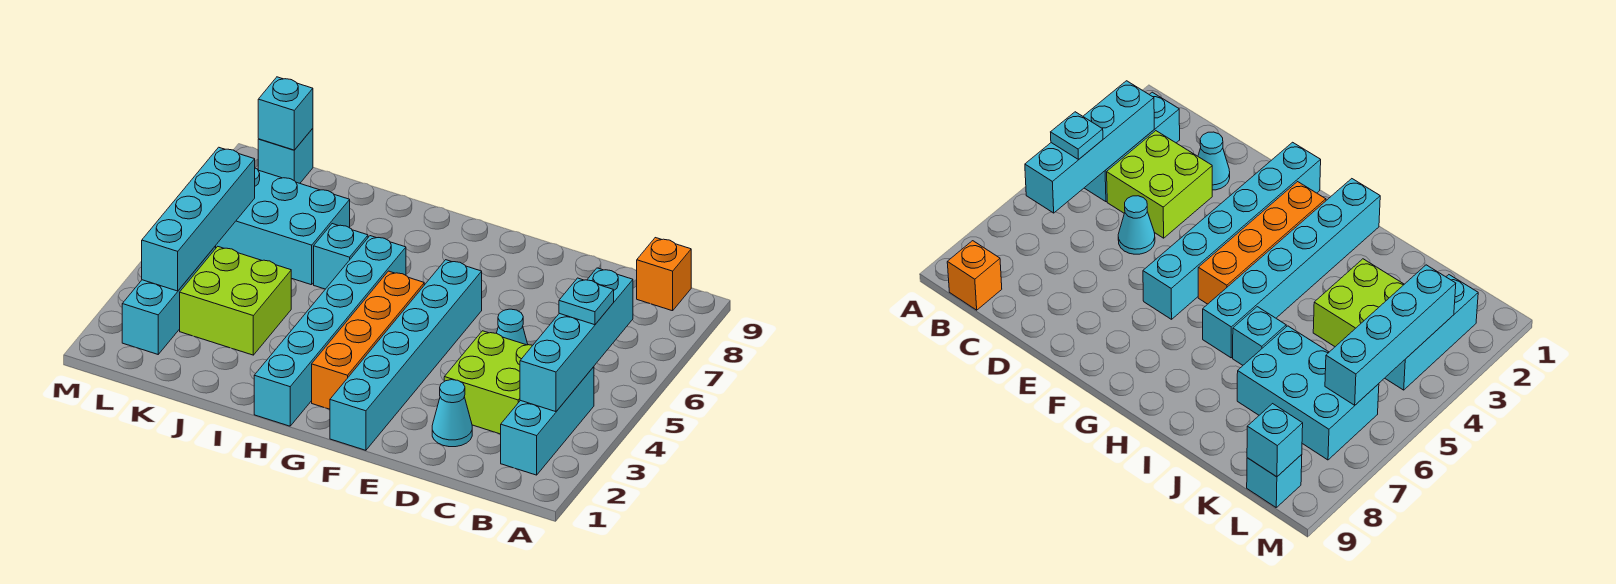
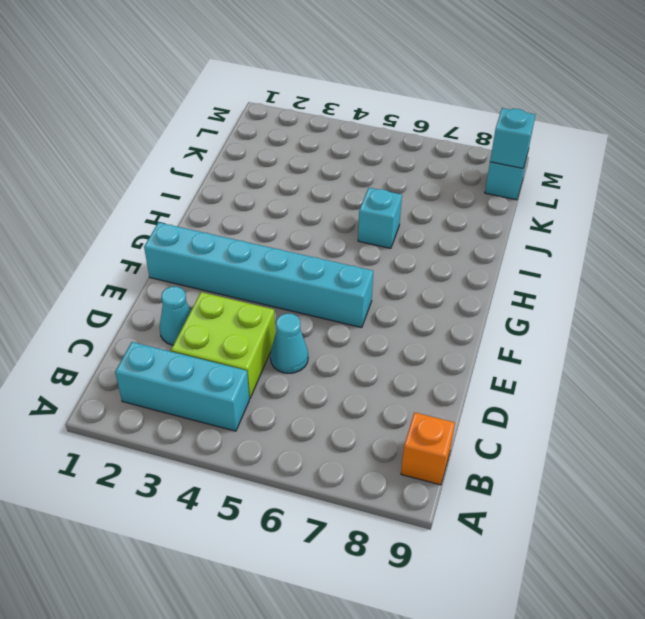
none -> orange brick G2:G5 level 1
none -> cyan brick H1:H6 level 1
none -> lime brick J3:K4 level 1

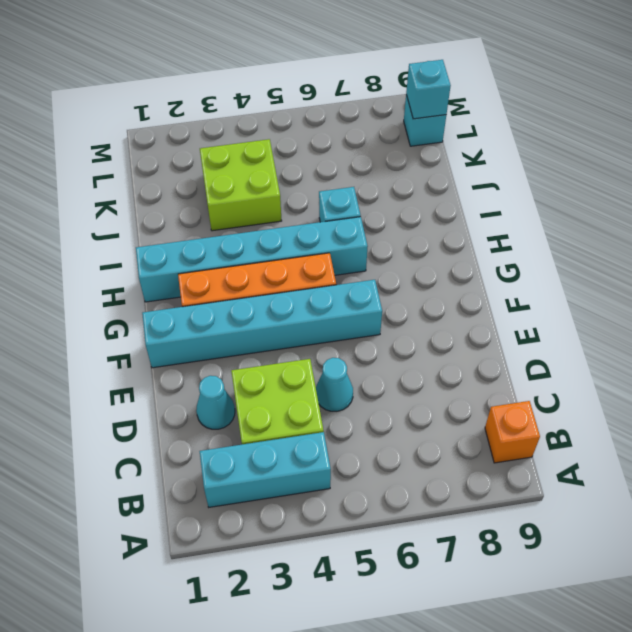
none -> cyan brick J6:L7 level 1
none -> cyan brick L2:L4 level 1
none -> cyan brick B3:B6 level 2

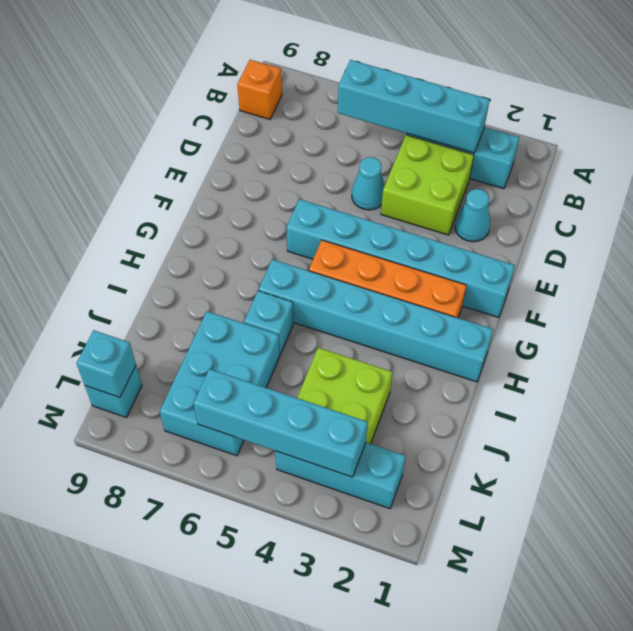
none -> cyan plate B5 level 3

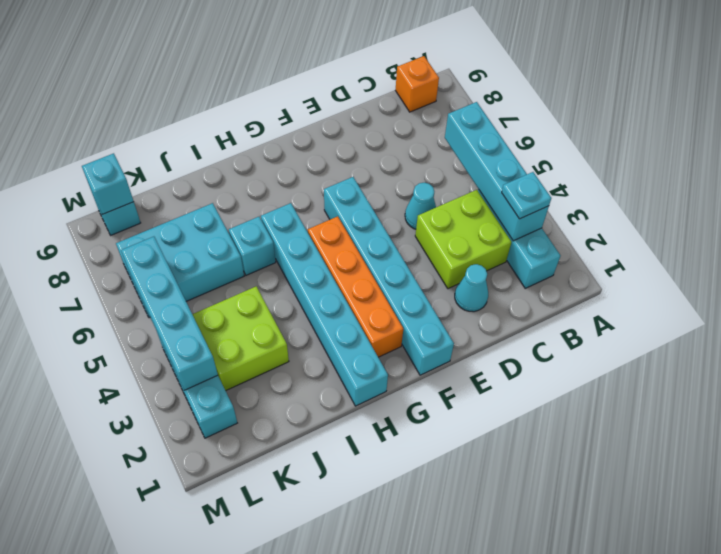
cyan plate B3 level 3 -> cyan plate B5 level 3

